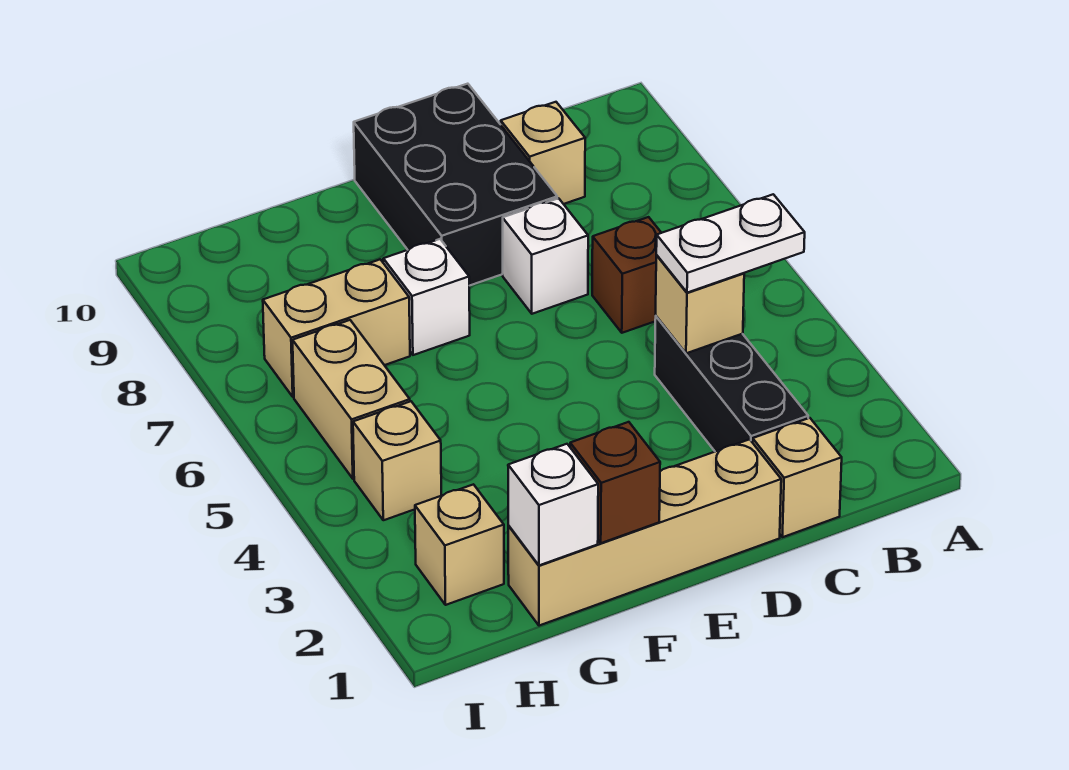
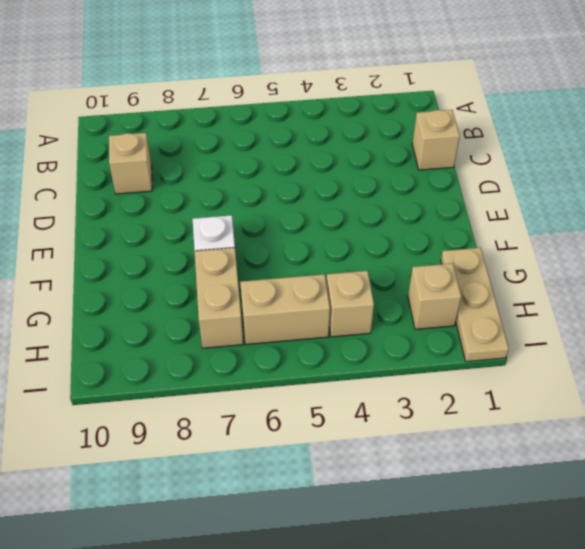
tan plate G1:I1 level 1 -> tan brick D1:G1 level 1
none -> black brick C2:C4 level 1
none -> brown brick C6 level 1
none -> white brick D7 level 1

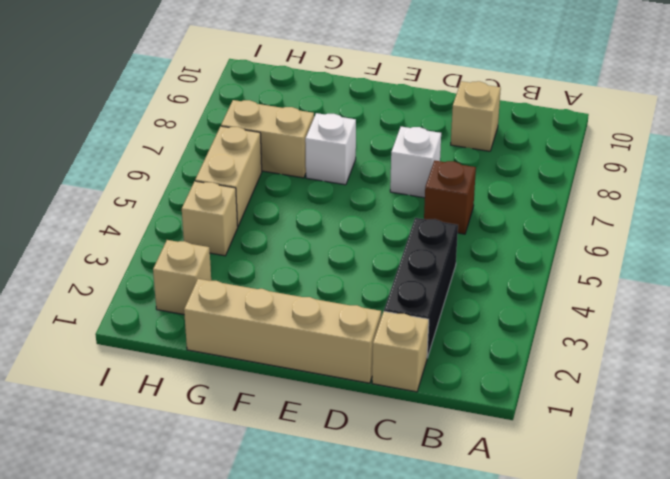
none -> black brick D8:E10 level 1
none -> tan brick C4 level 2
none -> brown brick F1 level 2

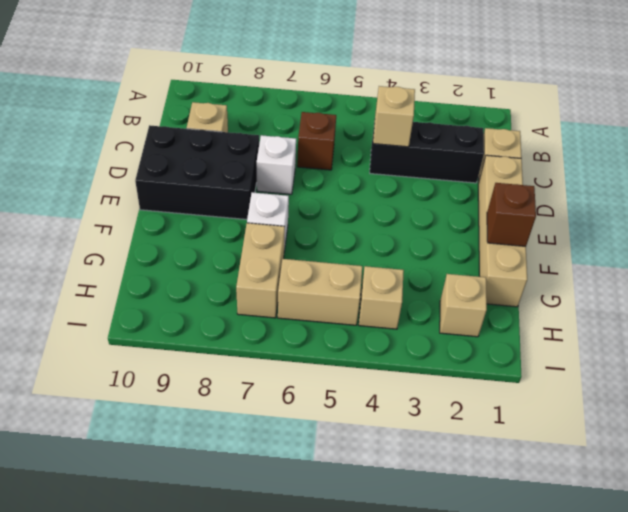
none -> white brick G1 level 2
none -> white plate B4:C4 level 3

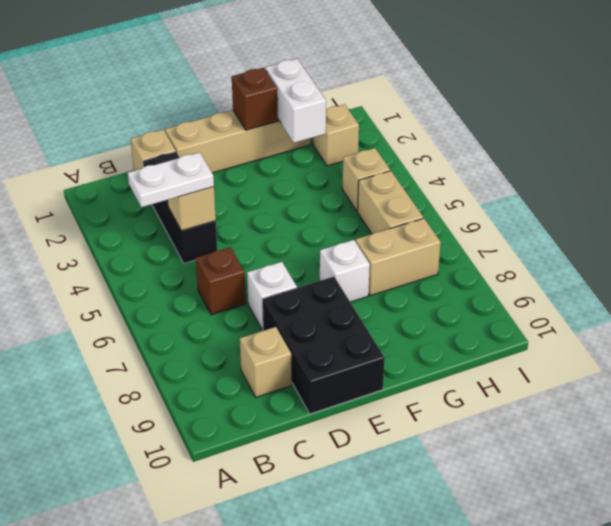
white brick G1:G2 level 2 -> white brick G1 level 2

